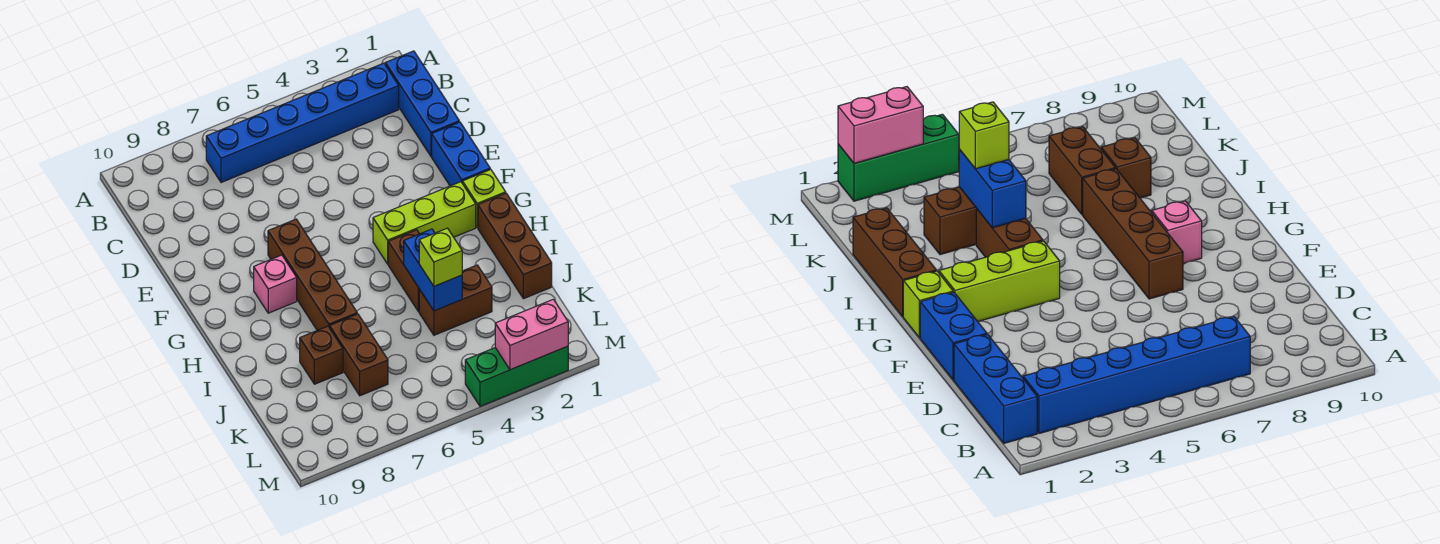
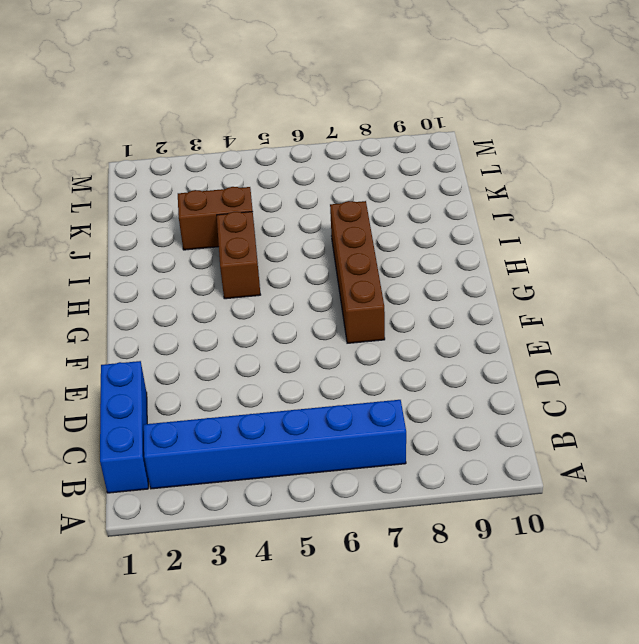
none -> blue brick E1:F1 level 1
none -> lime brick G1 level 1
none -> lime brick G2:G4 level 1

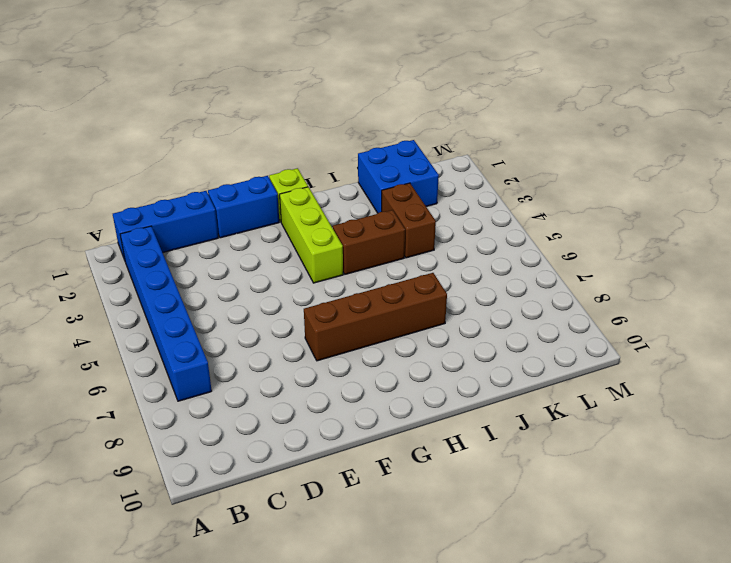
blue brick J1:K2 level 1 -> brown brick H1:J1 level 1
none -> pink brick G8 level 1
none -> brown brick J7:K7 level 1
none -> brown brick J8 level 1

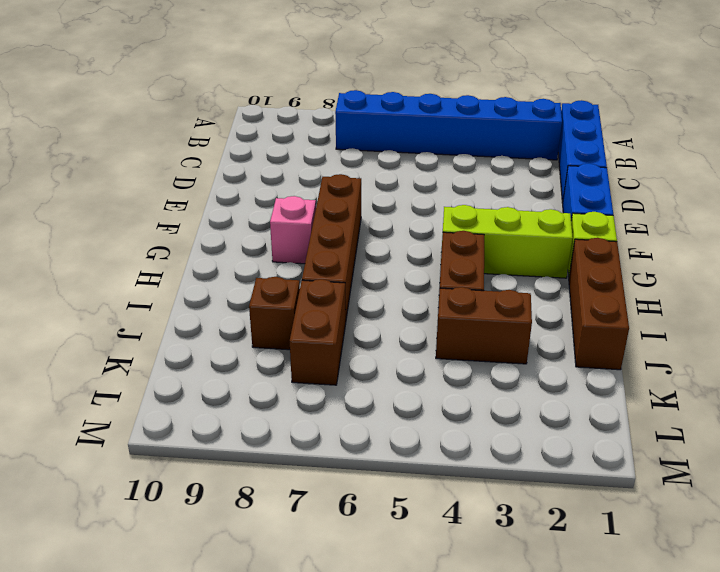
none -> green brick M2:M4 level 1
none -> blue brick I4:J4 level 2
none -> pink brick M2:M3 level 2

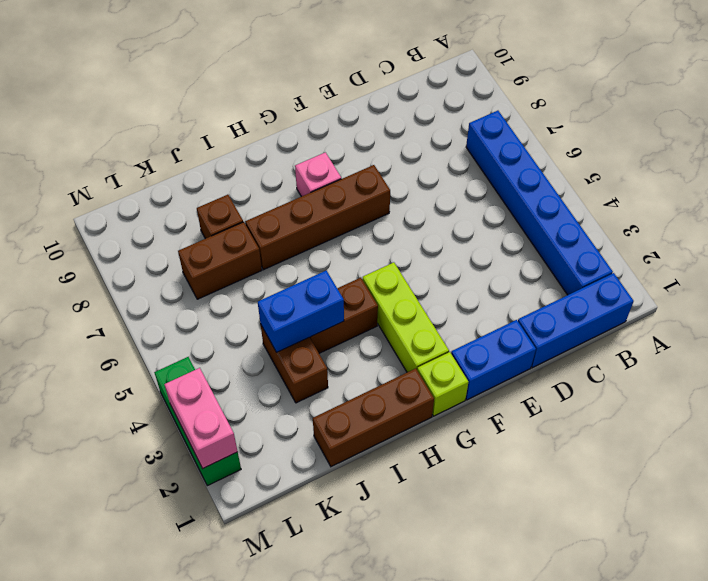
none -> lime brick J4 level 3

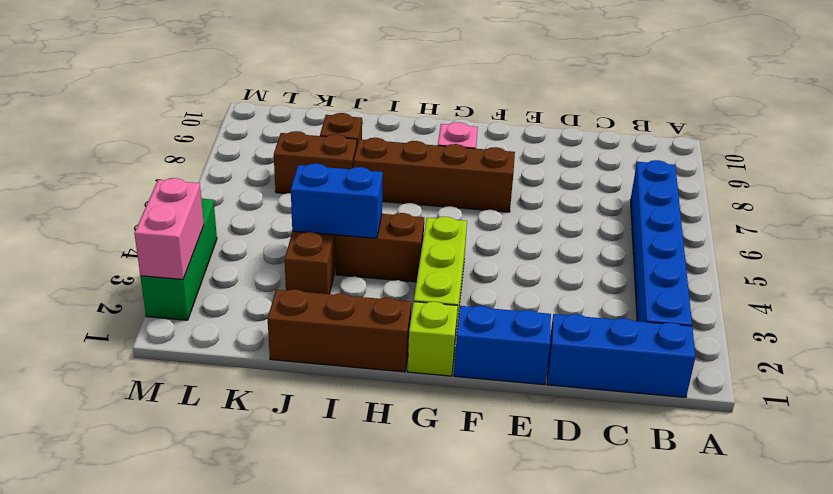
none -> lime brick J4 level 3

